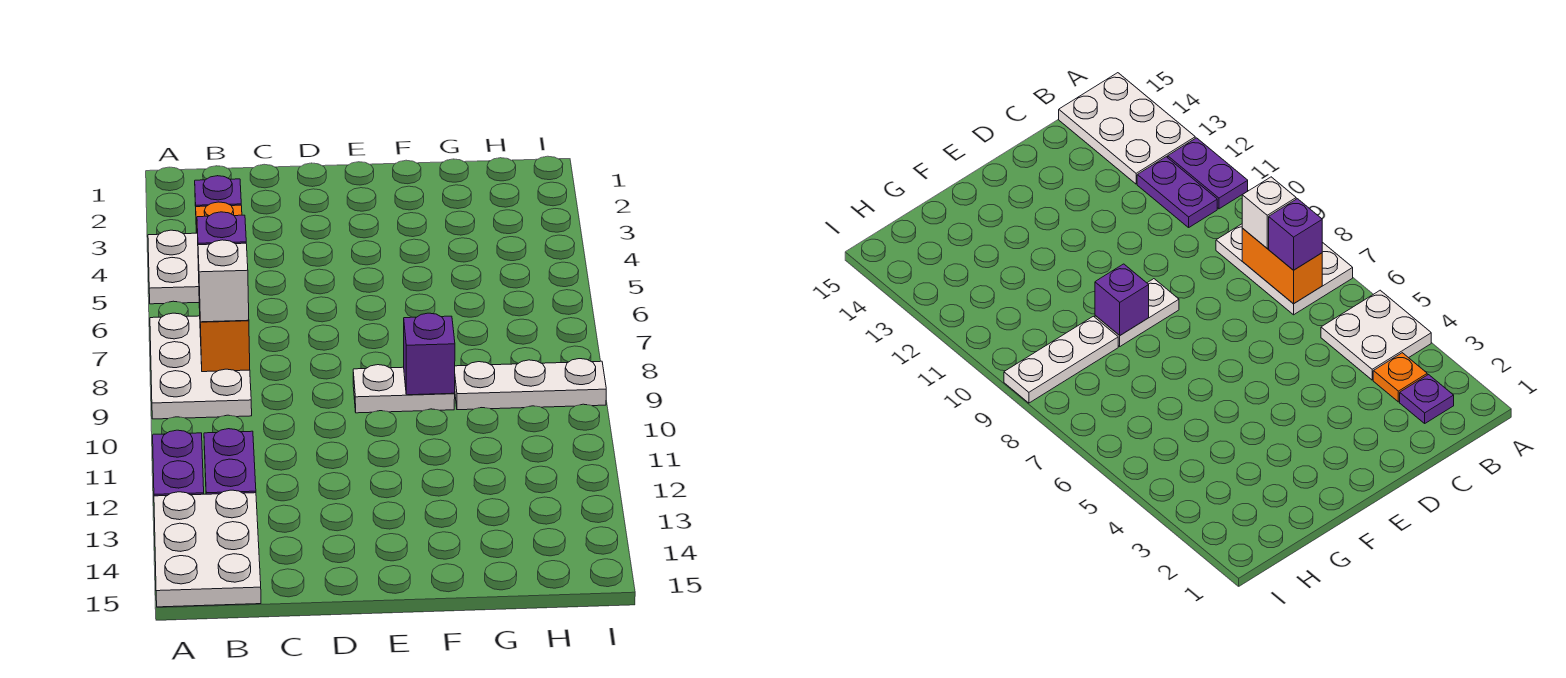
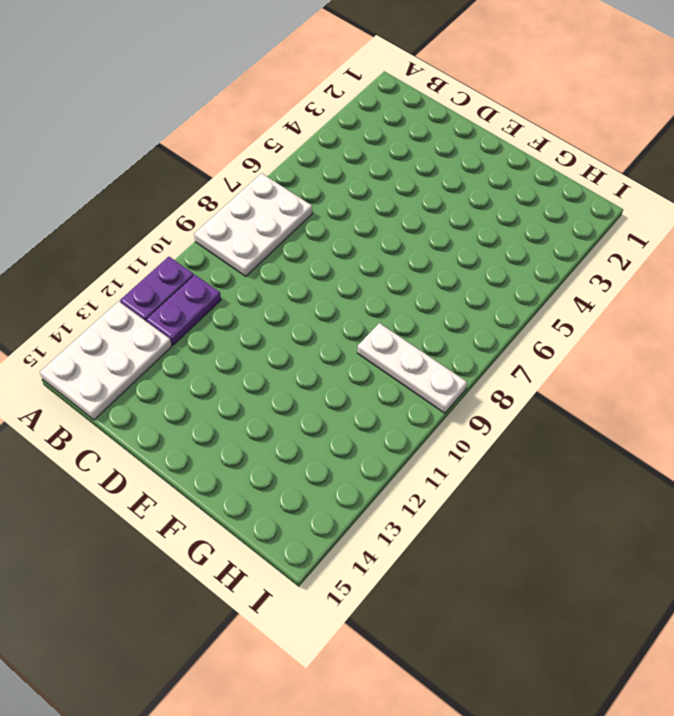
none -> white plate A4:B5 level 1
none -> purple plate B2 level 1
none -> orange plate B3 level 1

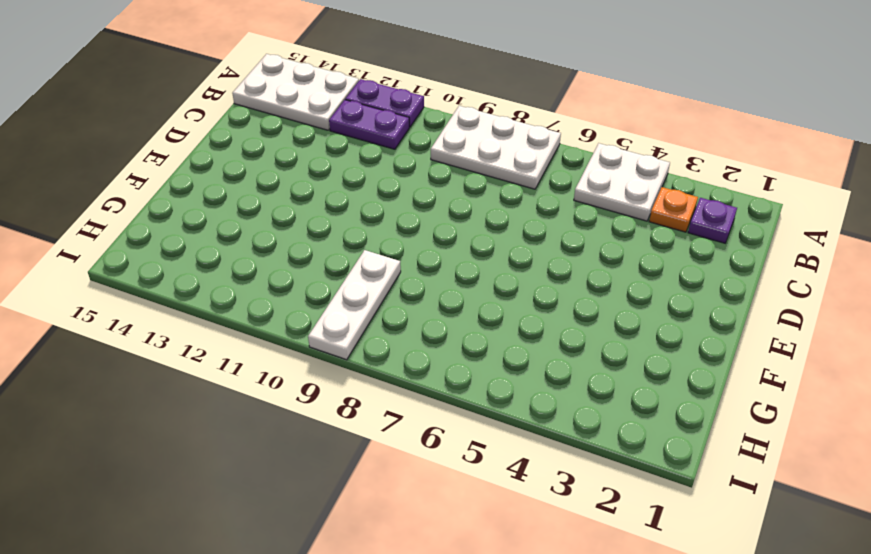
none -> white plate E9:F9 level 1
none -> orange brick B7:B8 level 2
none -> purple brick F9 level 2

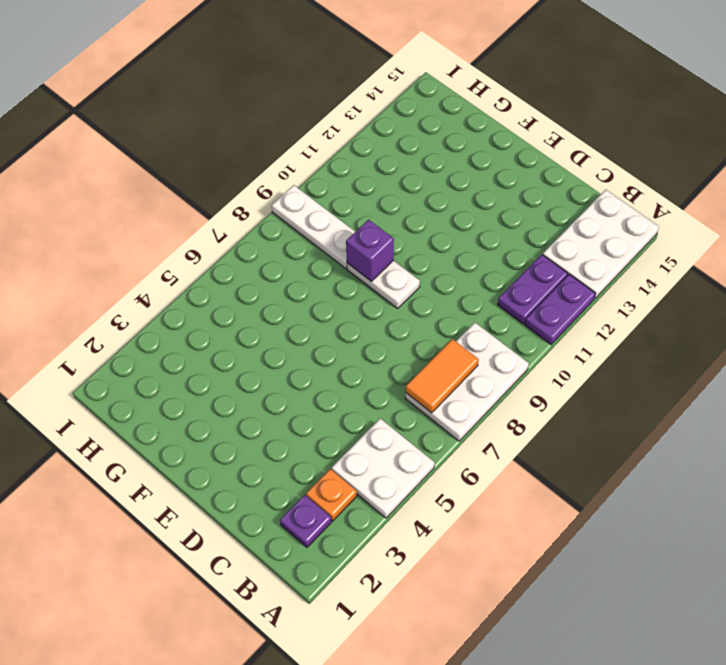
orange tile B7:B8 level 2 -> orange brick B7:B8 level 2
none -> purple brick B7 level 3
none -> white brick B8 level 3

